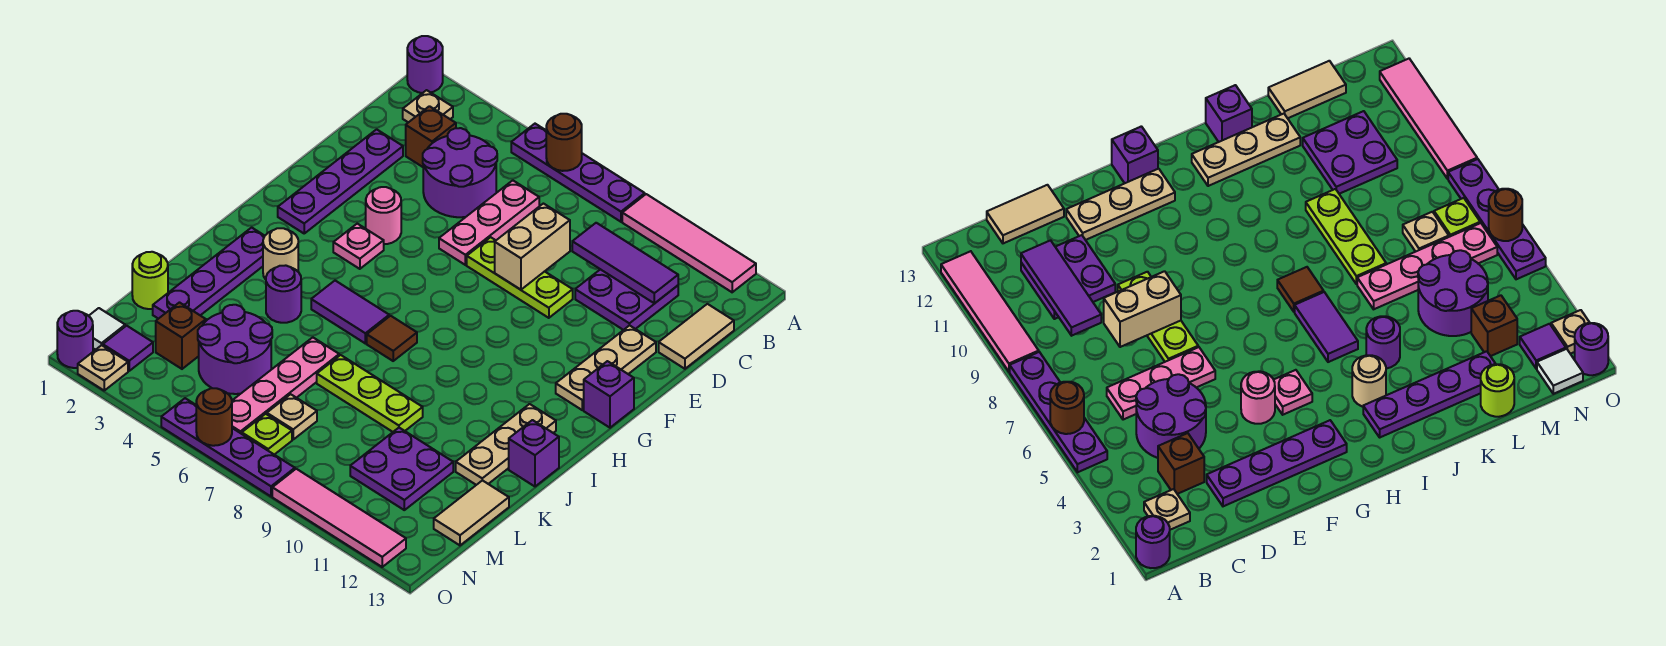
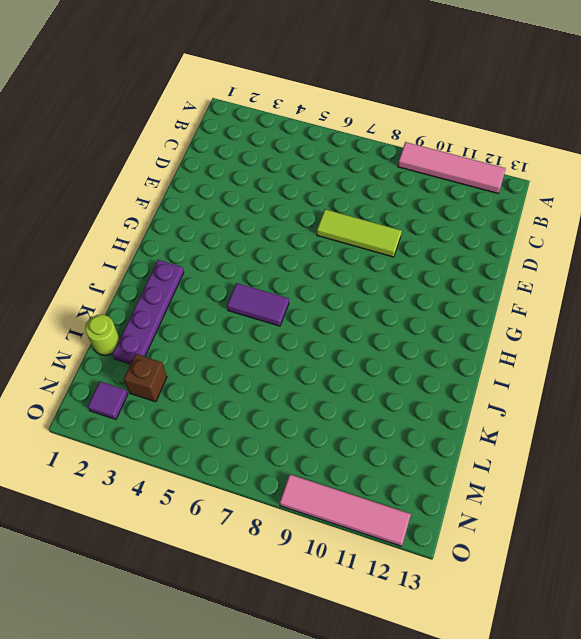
lime tile E7:E9 level 1 -> lime plate E7:E9 level 1
none -> purple round brick A1 level 1
none -> purple plate A5:A8 level 1
none -> tan plate B2 level 1
none -> brown brick C3 level 1

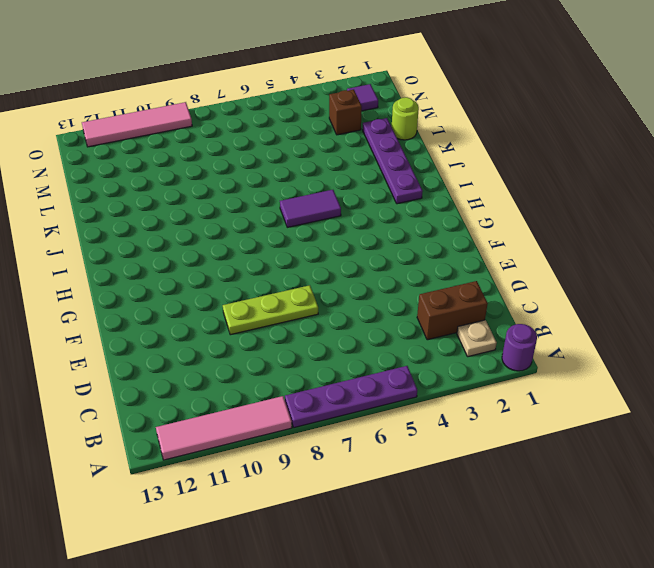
brown brick C2:C3 level 1 -> brown brick C3 level 1
none -> purple round brick C4:D5 level 1
none -> pink plate C6:E6 level 1
none -> purple plate C10:D11 level 1
none -> tan tile C13:D13 level 1

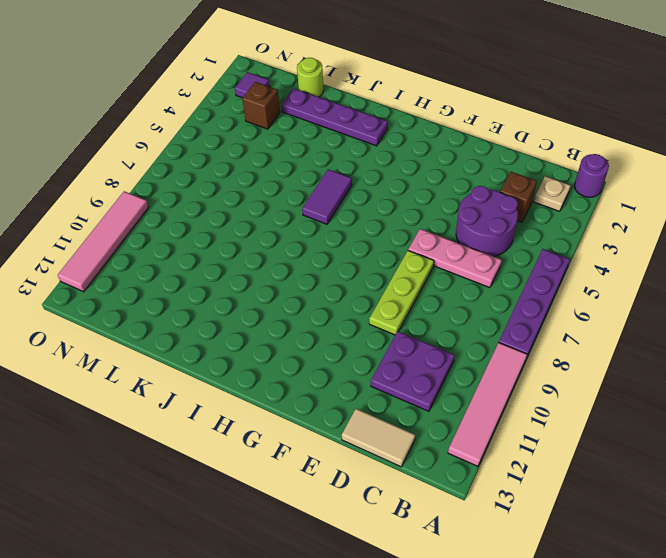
none -> purple plate D2:G2 level 1
none -> tan plate E12:G12 level 1
none -> pink round brick F4 level 1
none -> pink plate G4 level 1

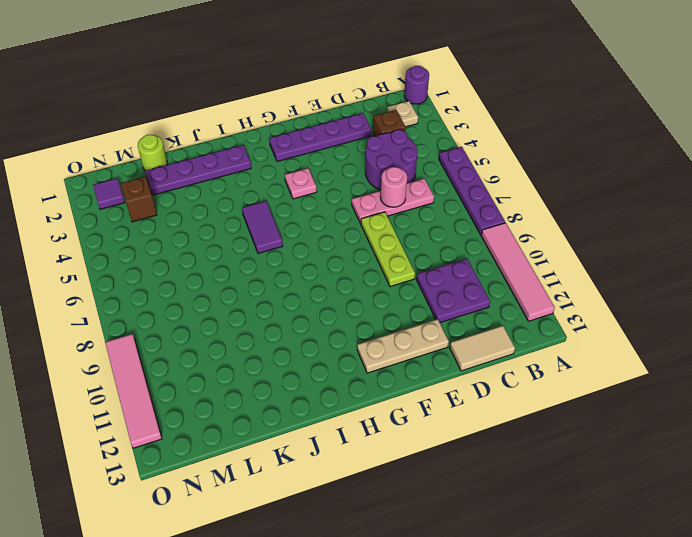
pink round brick D6 level 2 -> pink round brick F4 level 1
none -> purple brick G13 level 1
none -> tan round brick I3 level 1
none -> brown tile I7 level 1
none -> tan plate I12:K12 level 1

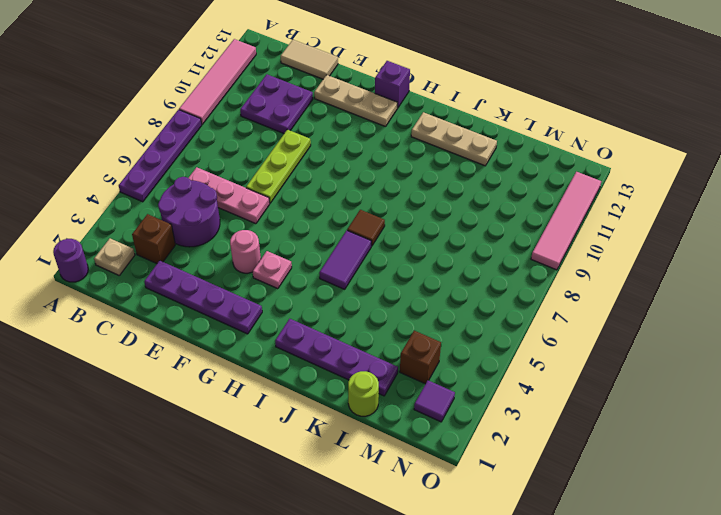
none -> tan round brick I3 level 1
none -> purple round brick J4 level 1
none -> purple brick J13 level 1
none -> pink plate K6:N6 level 1

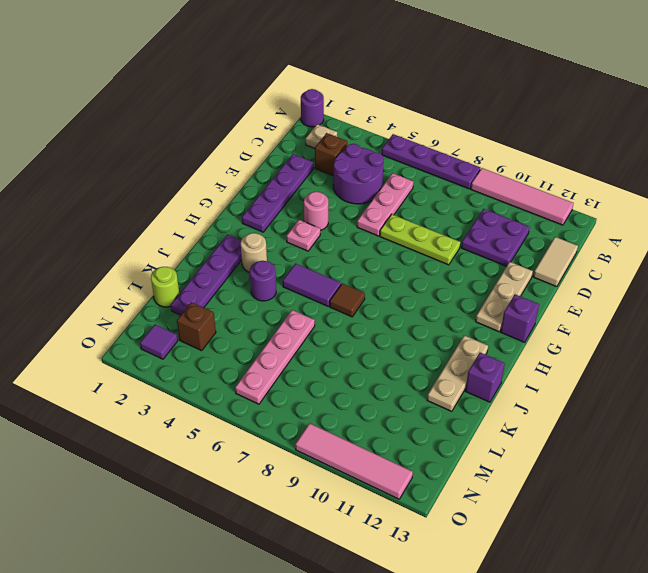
none -> lime plate K7:K9 level 1
none -> purple round brick L4:M5 level 1
none -> purple plate L10:M11 level 1
none -> tan tile L13:M13 level 1

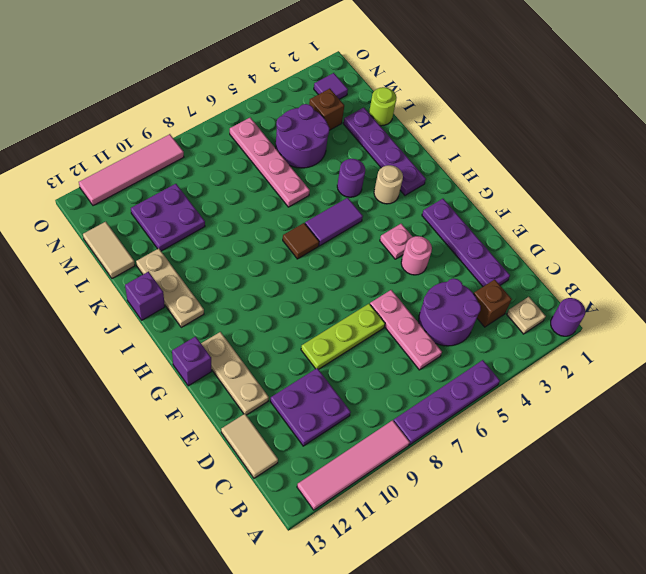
none -> lime plate K7:K9 level 1
none -> tan plate M7 level 1
none -> white tile N1 level 1
none -> lime plate N7 level 1

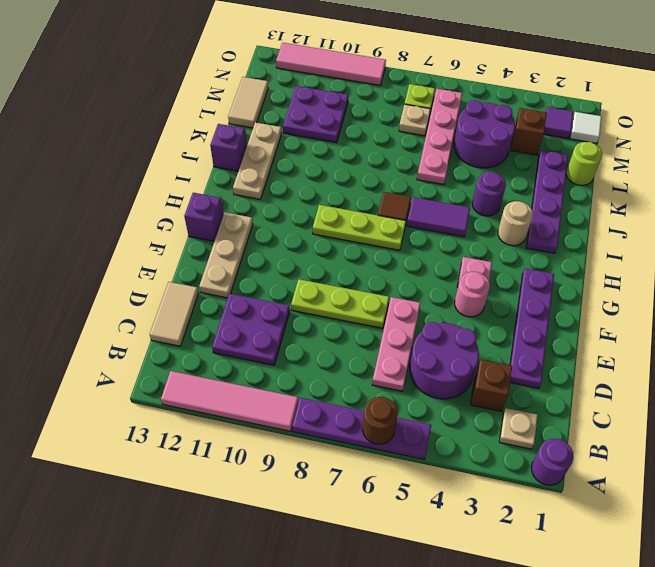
lime plate H7:H9 level 1 -> lime plate K7:K9 level 1
none -> purple round brick O1 level 1
none -> tan plate O2 level 1
none -> purple plate O5:O8 level 1
none -> purple tile C9:C11 level 2

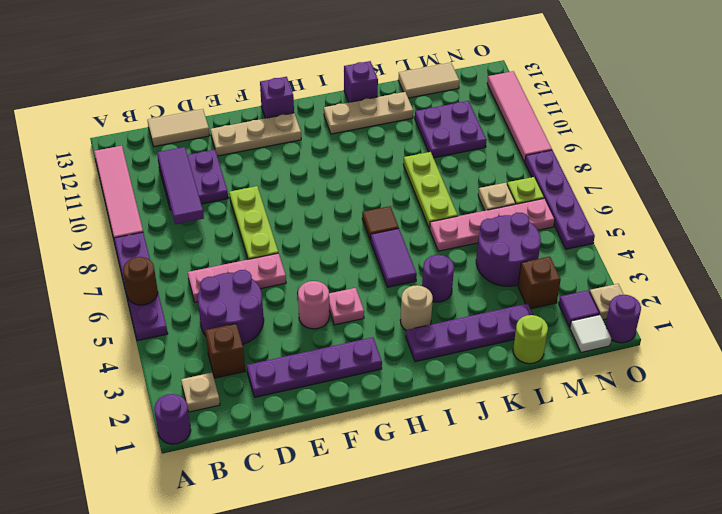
none -> tan brick D8:E8 level 2
none -> brown round brick O6 level 2

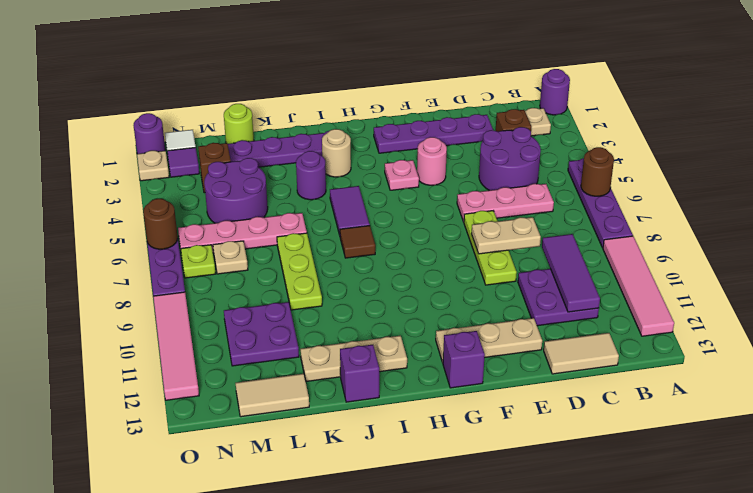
tan plate D8:E8 level 2 -> tan brick D8:E8 level 2

